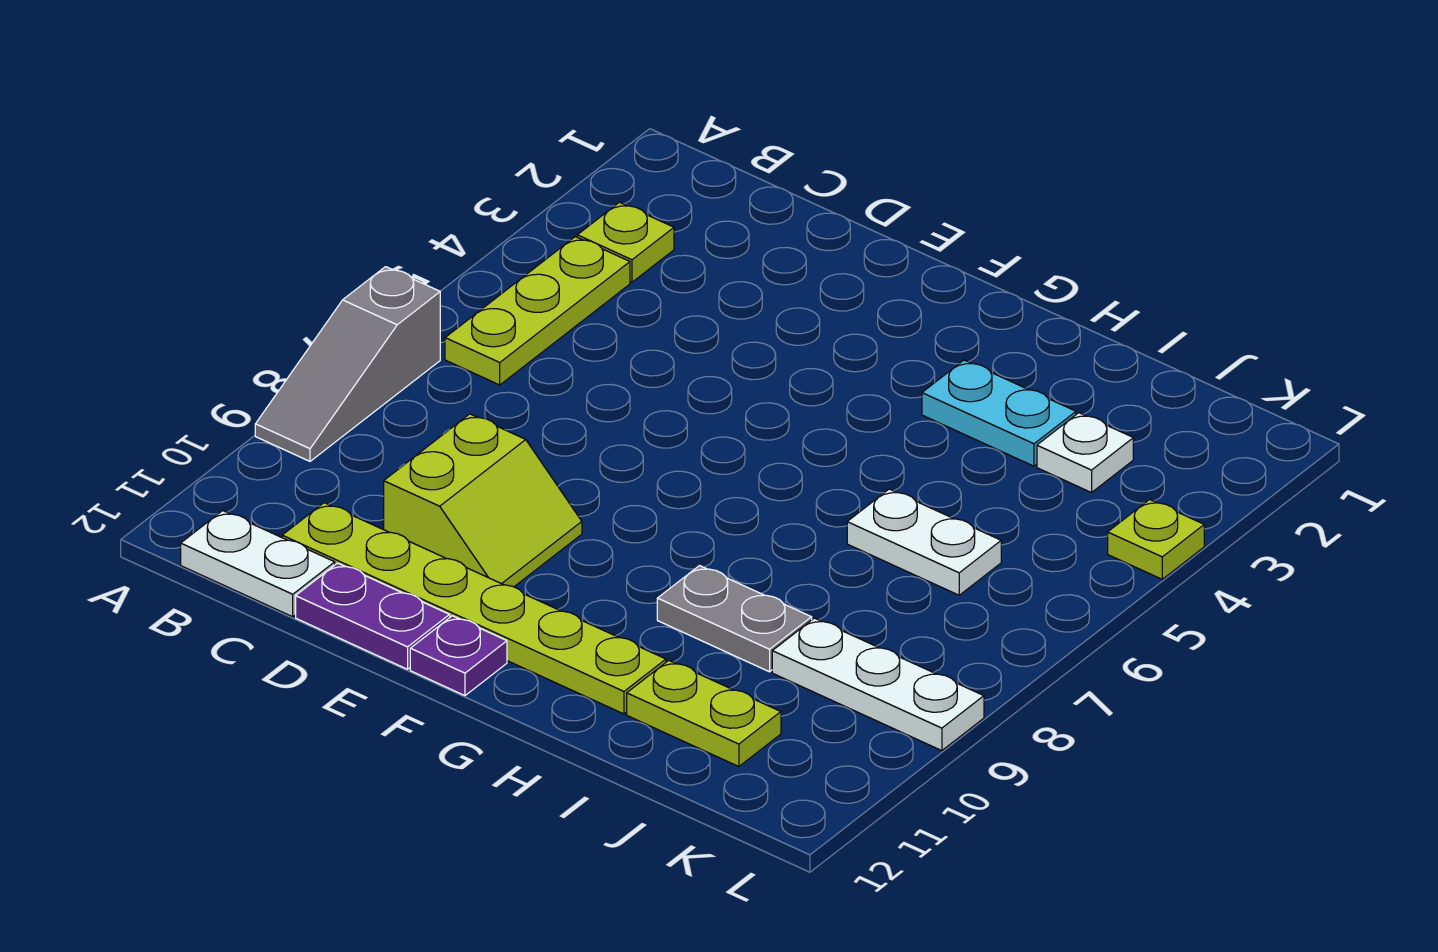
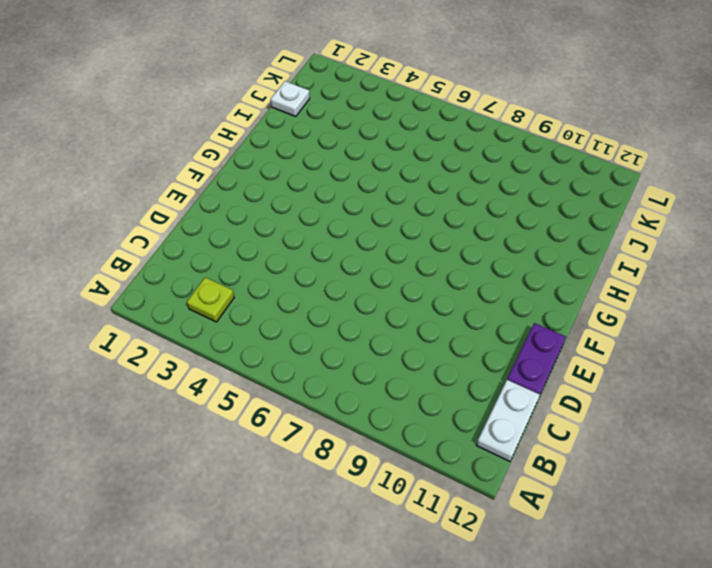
white plate J1 level 1 -> white plate J3 level 1
none -> grey slope A7:A9 level 1 top 7
none -> lime plate B4:B6 level 1
none -> lime plate C11:H11 level 1

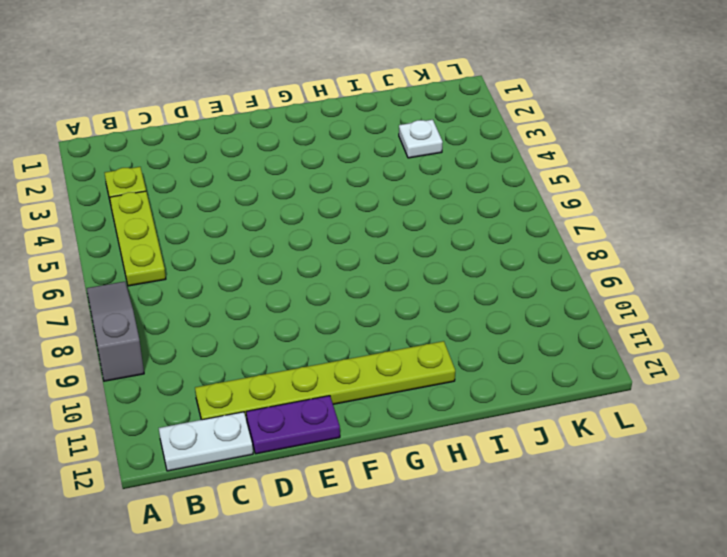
grey slope A7:A9 level 1 top 9 -> grey slope A7:A9 level 1 top 7
none -> lime slope D9:E10 level 1 top D
none -> purple plate F12 level 1
none -> cyan plate H3:I3 level 1

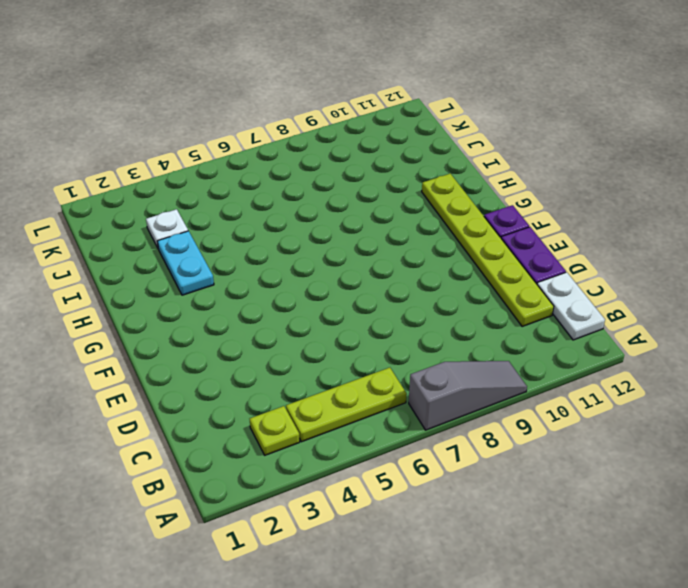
none -> lime slope D9:E10 level 1 top D
none -> grey plate H9:I9 level 1
none -> white plate I6:J6 level 1

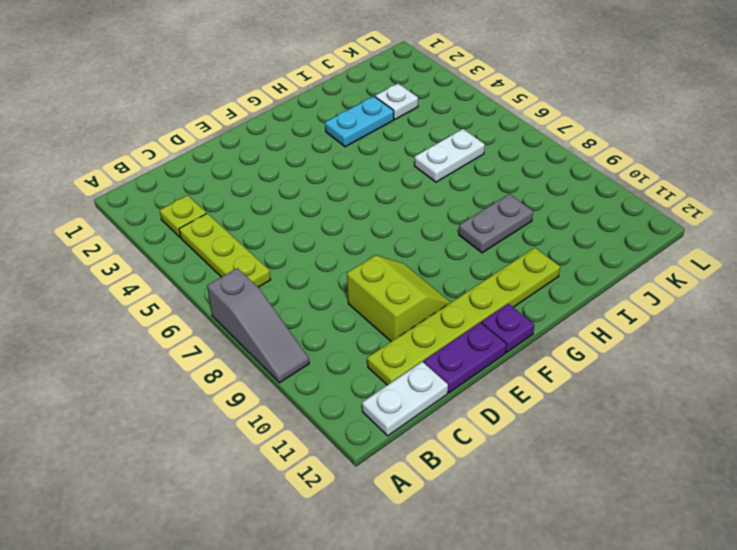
none -> lime plate I11:J11 level 1
none -> white plate J9:L9 level 1
none -> lime plate L4 level 1

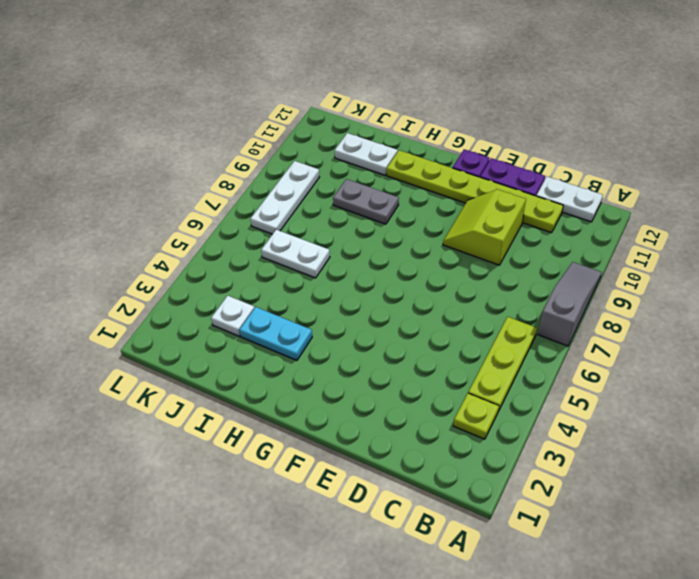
white plate I11:J11 level 1 -> lime plate I11:J11 level 1
white plate K7:K9 level 1 -> white plate J9:L9 level 1
none -> lime plate L4 level 1

